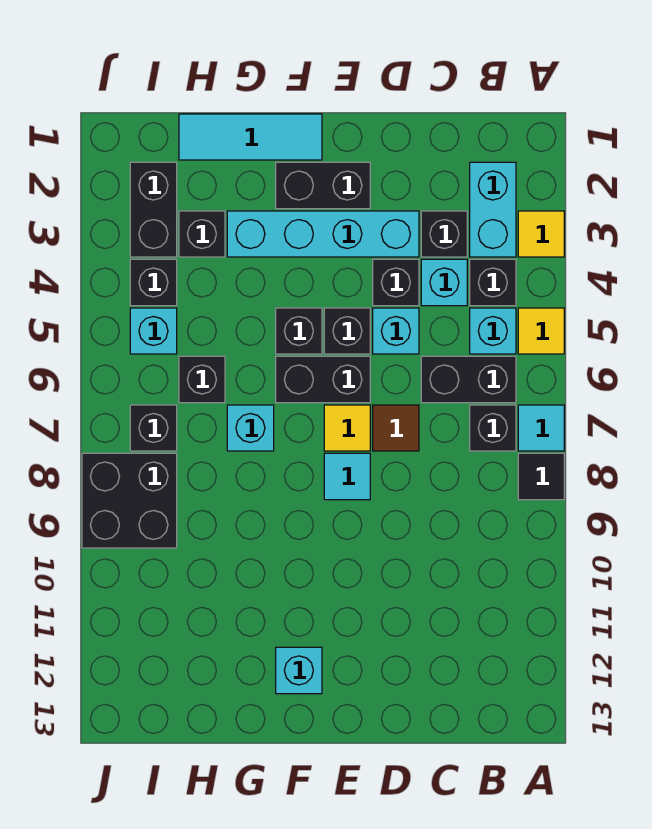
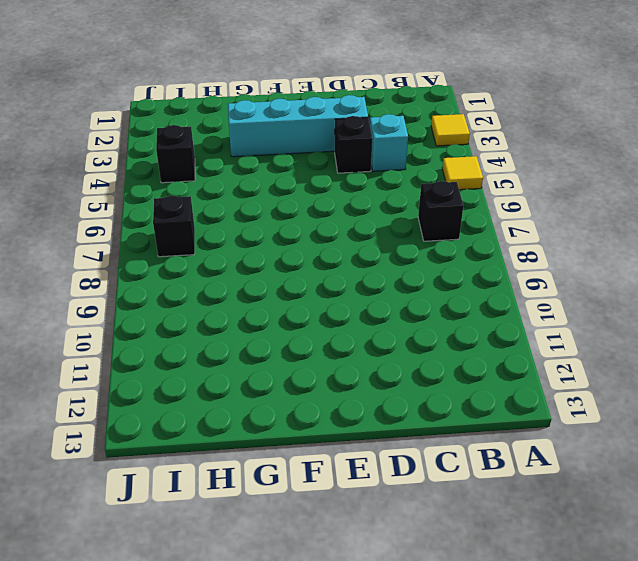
none -> cyan tile A7 level 1
none -> black tile A8 level 1
none -> cyan brick B2:B3 level 1
none -> black brick B4 level 1

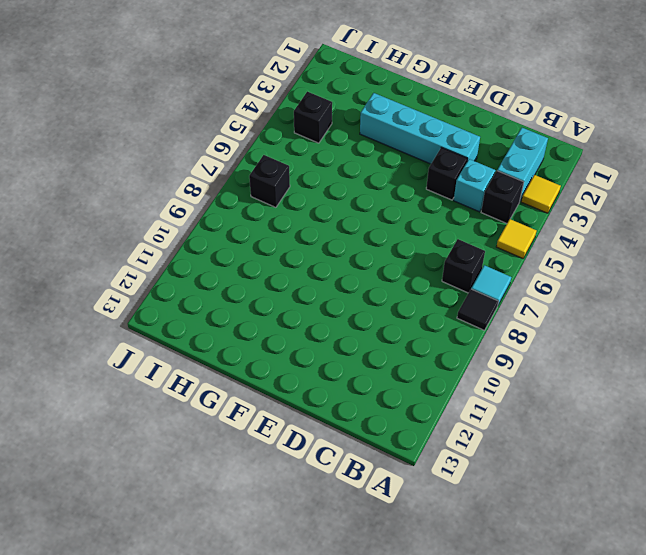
none -> cyan brick B5 level 1
none -> black brick B6:C6 level 1
none -> black brick C3 level 1
none -> cyan brick D5 level 1

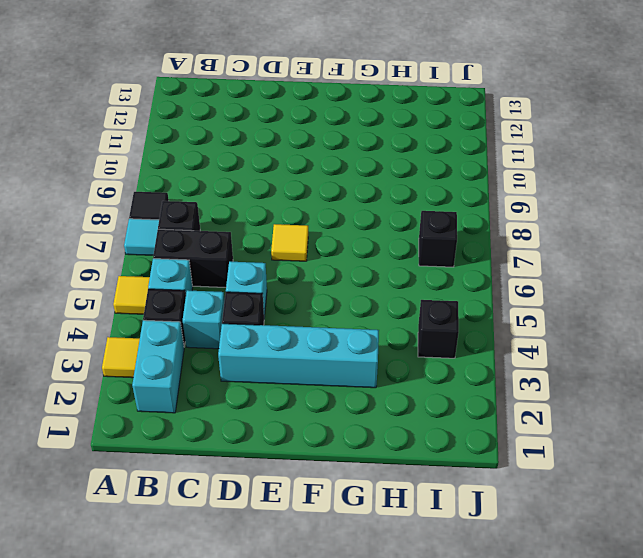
none -> black brick C3 level 1
none -> brown tile D7 level 1
none -> black brick E2:F2 level 1
none -> black brick E5 level 1

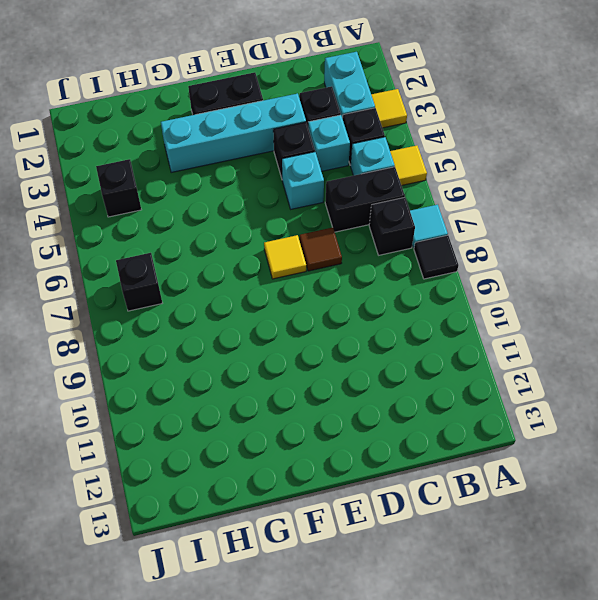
none -> black brick E5 level 1
none -> black brick E6:F6 level 1
none -> cyan tile E8 level 1
none -> cyan tile F1:H1 level 1

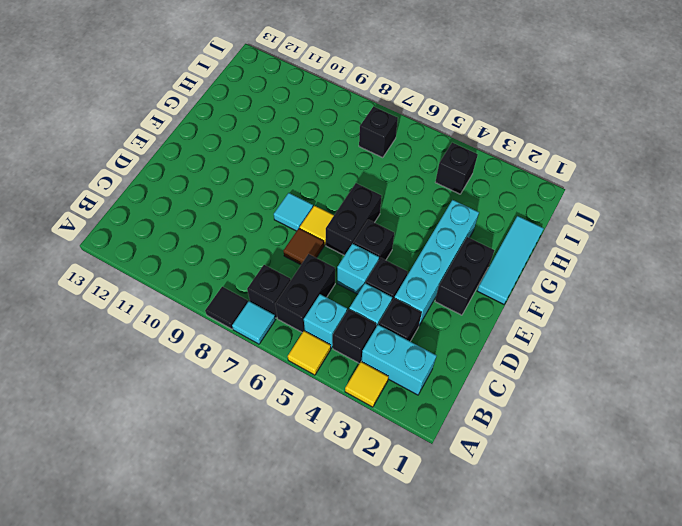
none -> black brick F5 level 1
none -> cyan brick F12 level 1
none -> cyan brick G7 level 1
none -> black brick H3 level 1

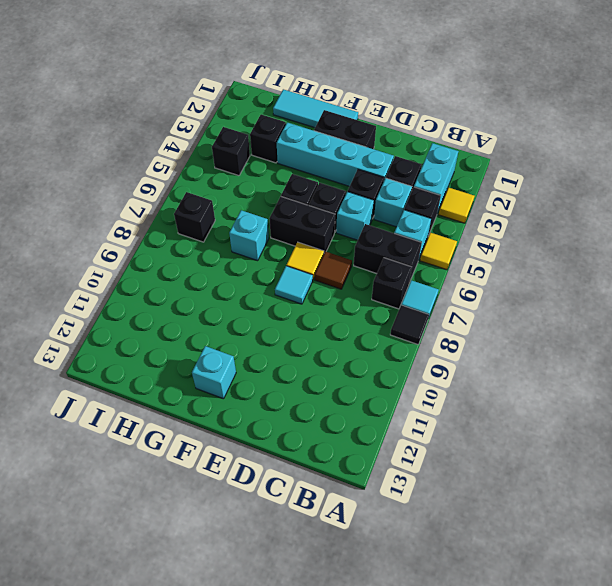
none -> black brick H6 level 1
none -> black brick I2:I3 level 1
none -> cyan brick I5 level 1
none -> black brick I8:J9 level 1

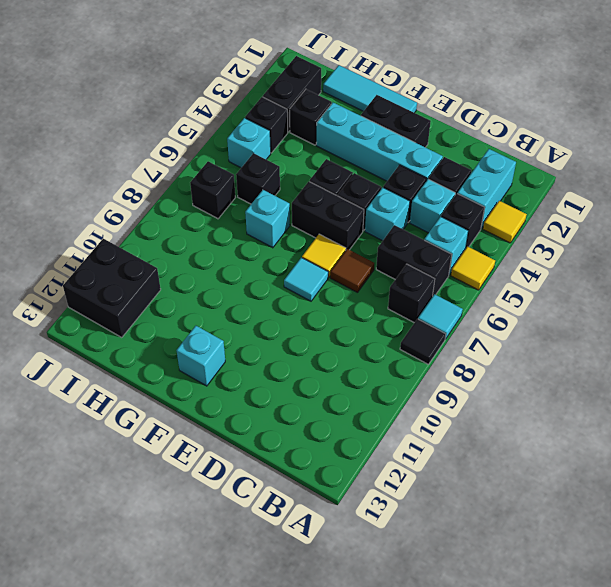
black brick I11:J12 level 1 -> black brick I8:J9 level 1

